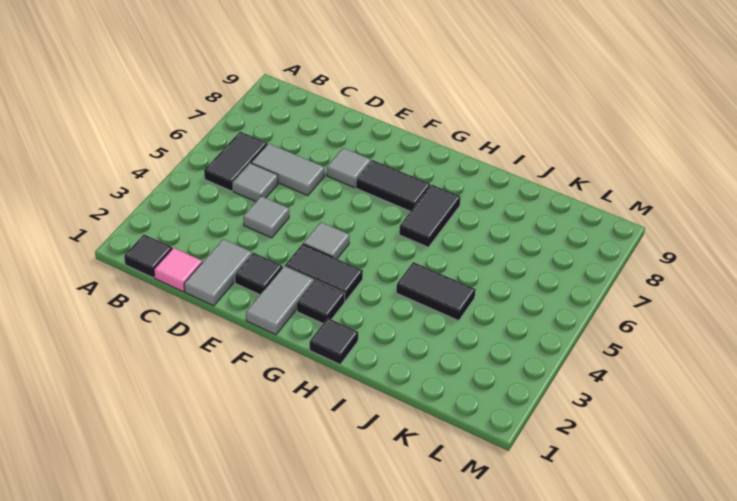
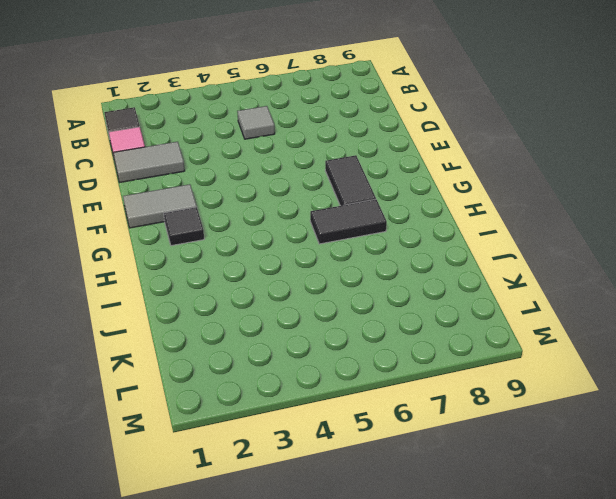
none -> black tile B5:B6 level 1
none -> grey tile C6:D6 level 1
none -> grey tile D4 level 1

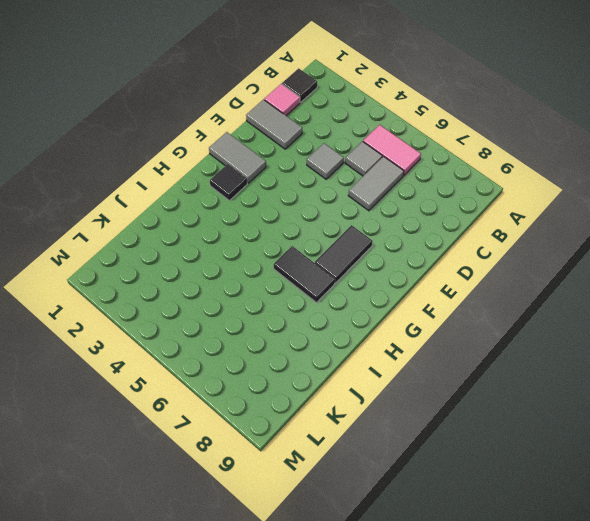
pink tile B5:B6 level 1 -> black tile B5:B6 level 1
none -> black tile E2 level 1
none -> grey tile E7 level 1
none -> black tile F3:G3 level 1

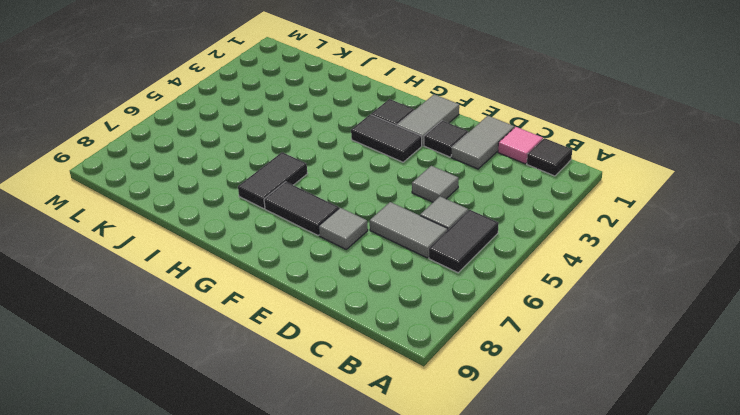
none -> grey tile F4 level 1
none -> black tile H1 level 1
none -> black tile I4:J4 level 1

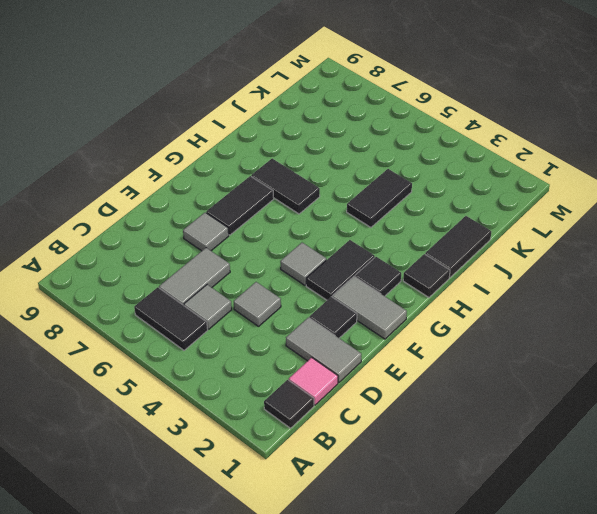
black tile I1:J1 level 1 -> none

